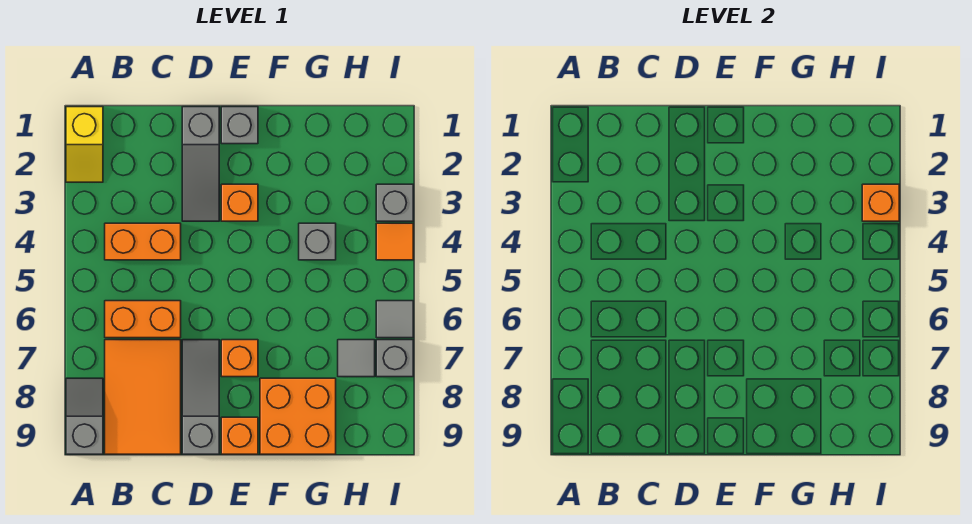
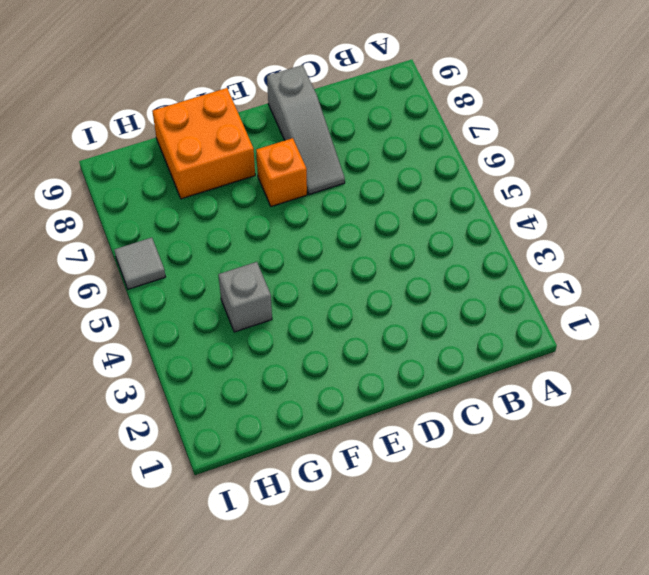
none -> yellow slope A1:A2 level 1 top 1
none -> grey slope A8:A9 level 1 top 9
none -> orange brick B4:C4 level 1

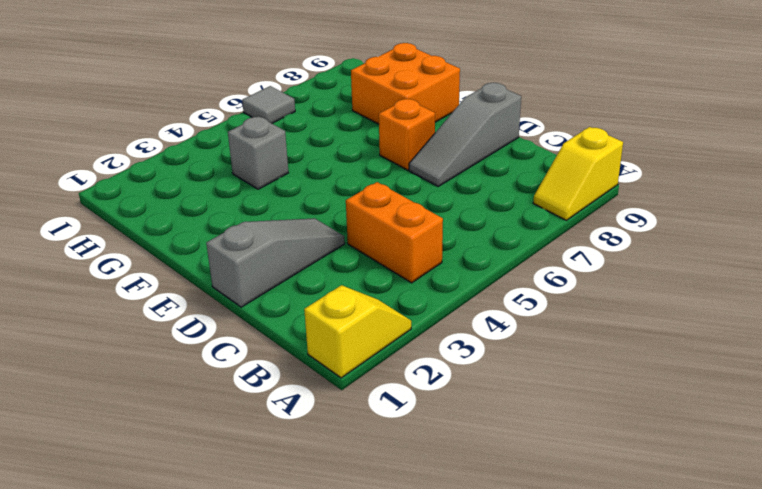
yellow slope A8:A9 level 1 top 9 -> grey slope A8:A9 level 1 top 9
none -> orange brick B6:C6 level 1
none -> orange tile B7:C9 level 1
none -> grey brick E1 level 1

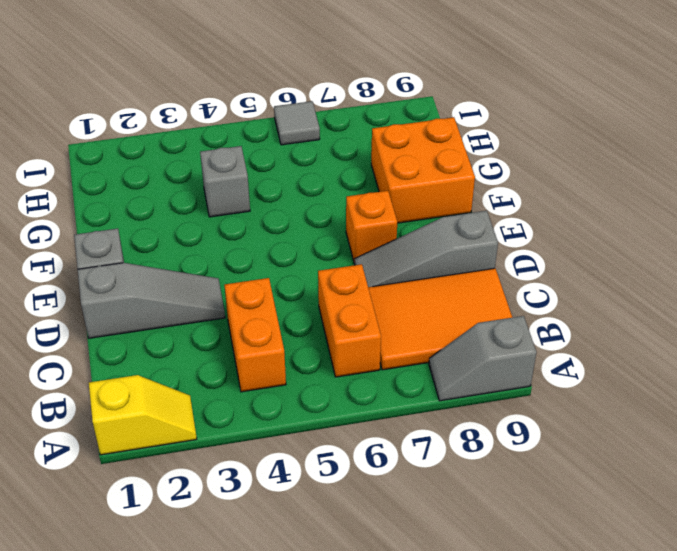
none -> orange brick E3 level 1
none -> orange brick E9 level 1
none -> grey tile H7 level 1

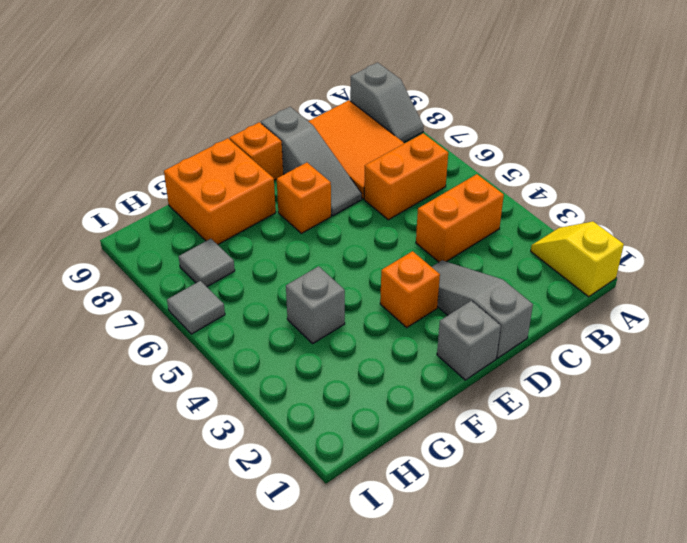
none -> grey brick I3 level 1
none -> orange tile I4 level 1
none -> grey brick I7 level 1

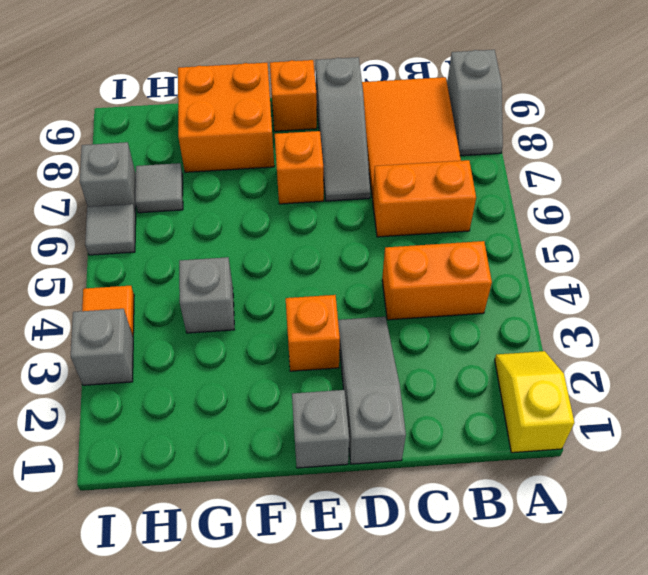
none -> orange brick I3 level 2

